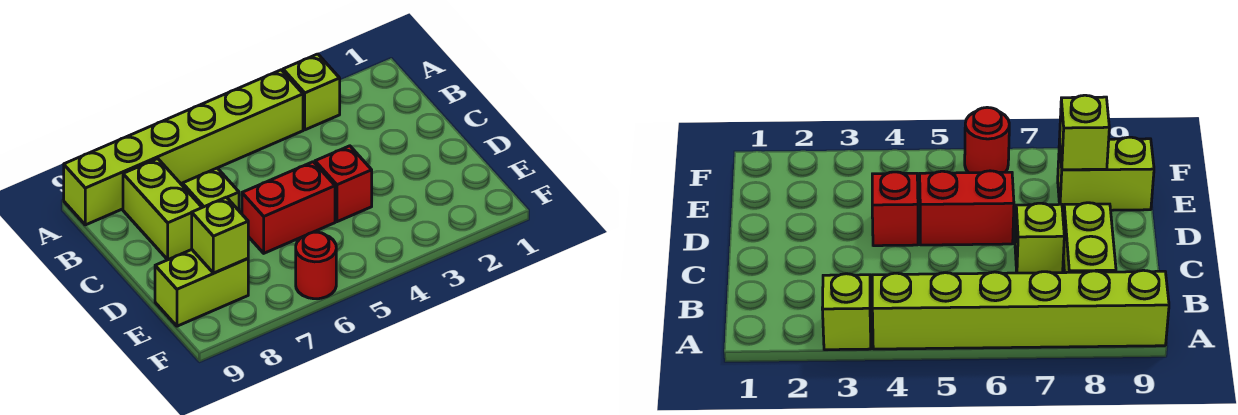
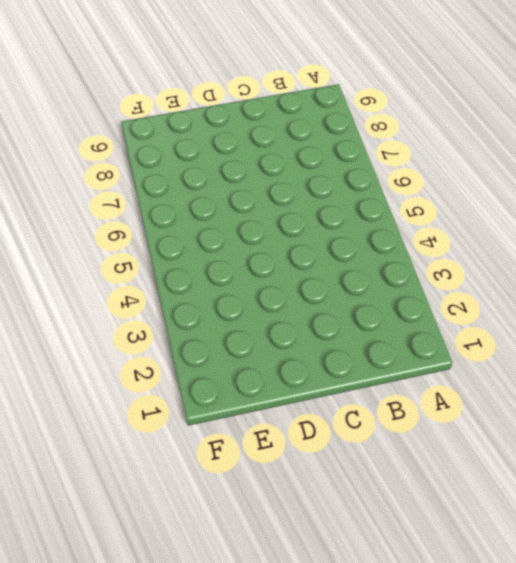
none -> lime brick A3 level 1
none -> lime brick A4:A9 level 1

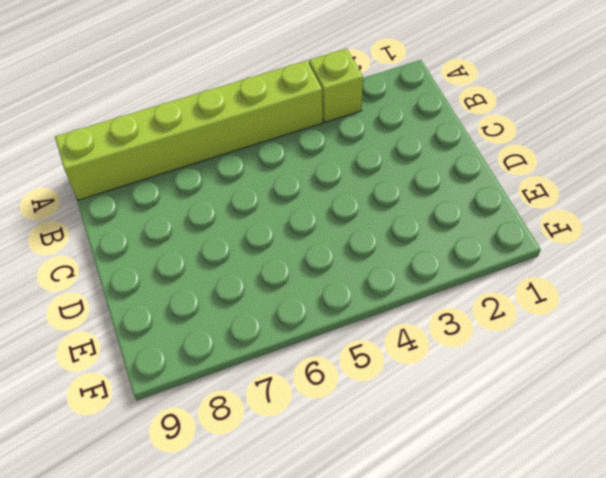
none -> lime brick B8:C8 level 1
none -> lime brick C7 level 1

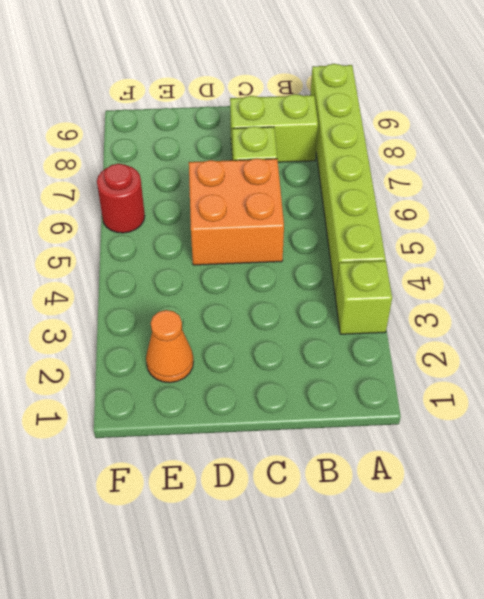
orange brick C5:D6 level 1 -> red brick D5:D6 level 1
orange cone E2 level 1 -> none
none -> red brick D4 level 1
none -> lime brick E8:E9 level 1

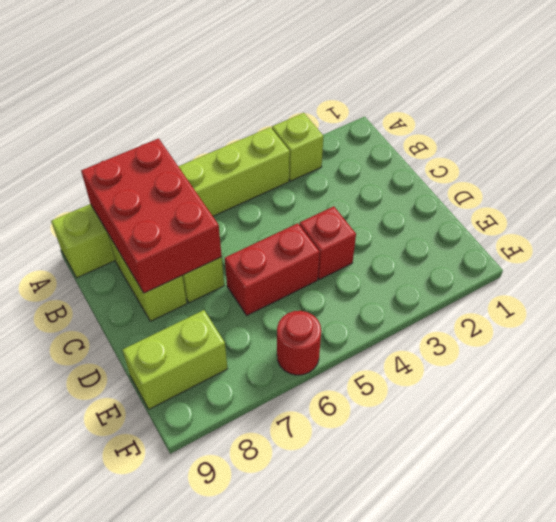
red brick A7:C8 level 2 -> none
none -> lime brick E8 level 2

